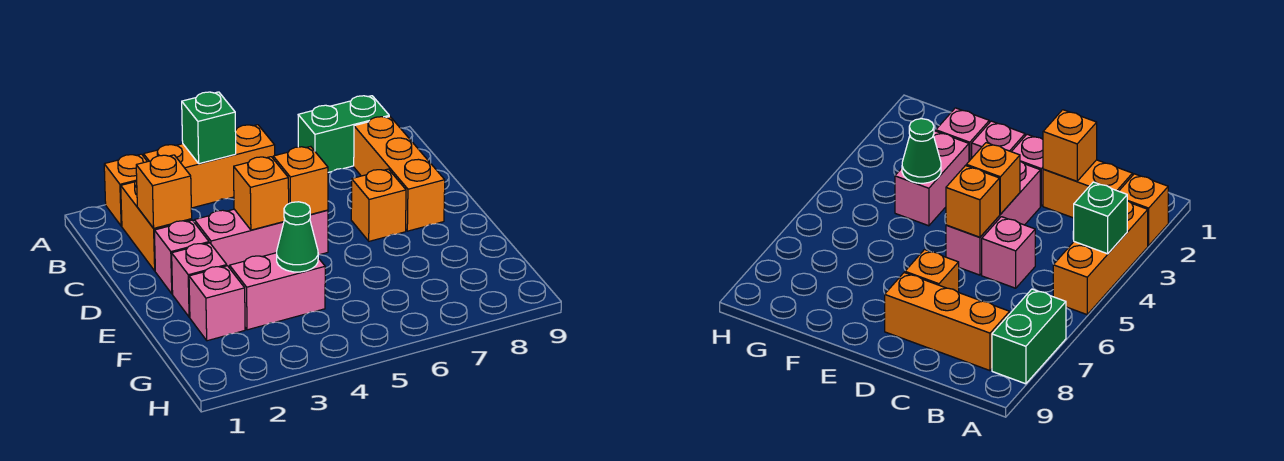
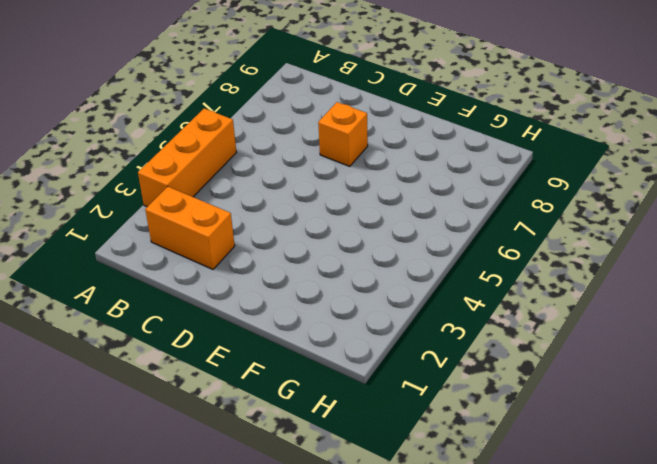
none -> orange brick A2 level 1
none -> green brick A7:A8 level 1
none -> orange brick B8:D8 level 1

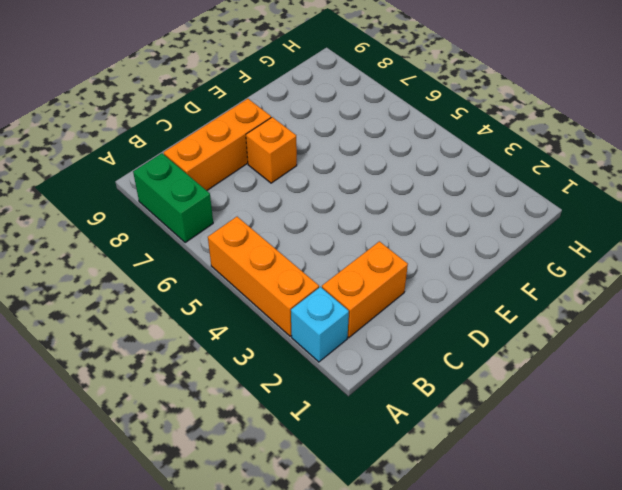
cyan brick A2 level 1 -> orange brick A2 level 1
none -> pink brick C5 level 1
none -> pink brick D2 level 1
none -> pink brick D3:D5 level 1

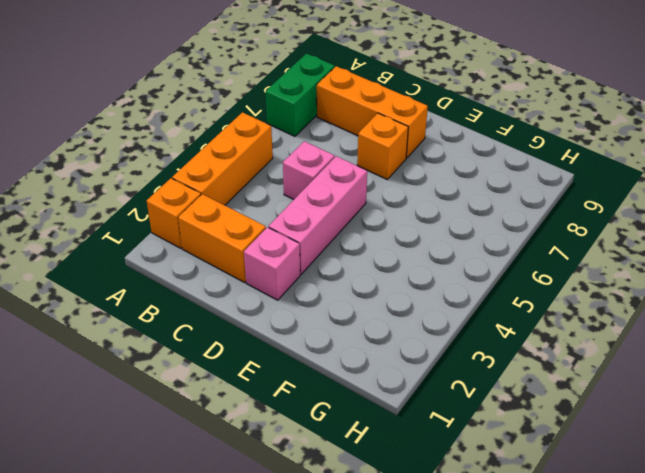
none -> pink brick E2 level 1
none -> pink brick F2 level 1
none -> pink brick F3:F4 level 1

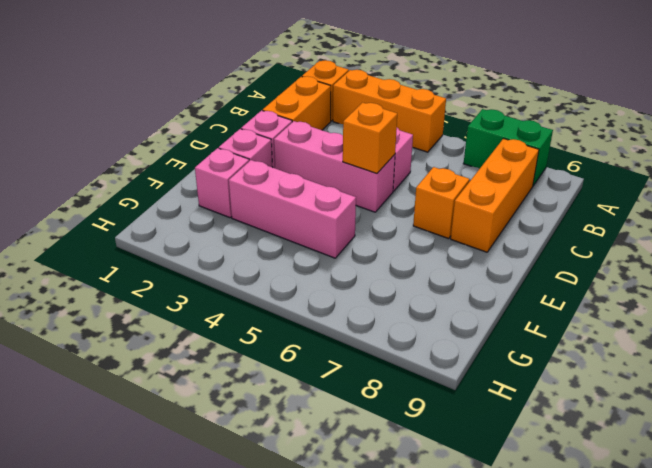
pink brick F3:F5 level 1 -> pink brick F3:F4 level 1
none -> green brick A4 level 2
none -> orange brick C2 level 2
none -> orange brick D4 level 2

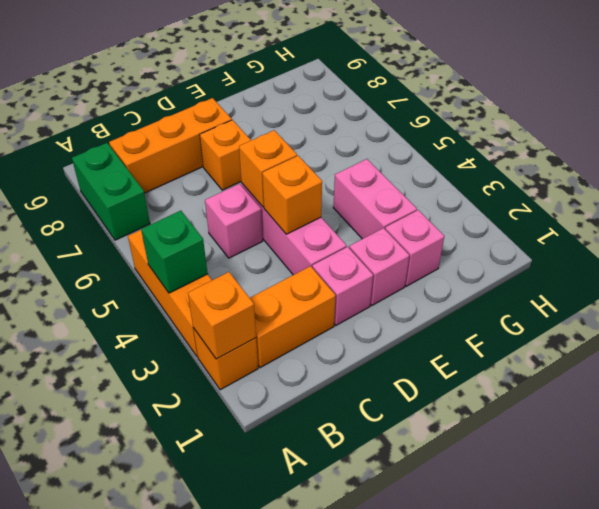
orange brick A2 level 2 -> orange brick C2 level 2
none -> green cone F4 level 2

